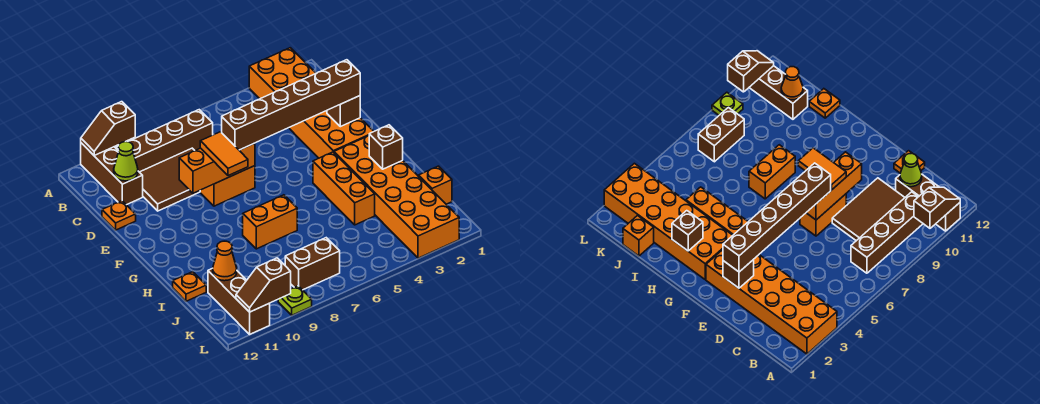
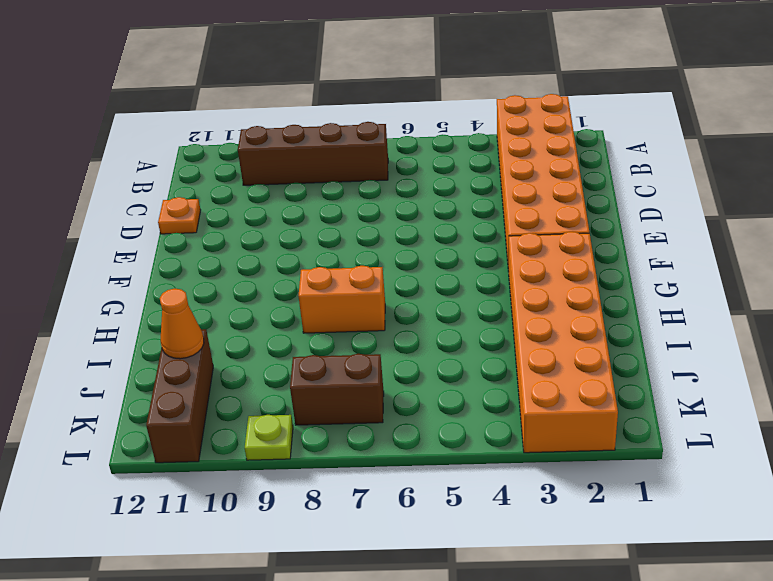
none -> brown brick A11:C11 level 1
none -> brown tile C8:D10 level 1
none -> orange brick E7:E8 level 1

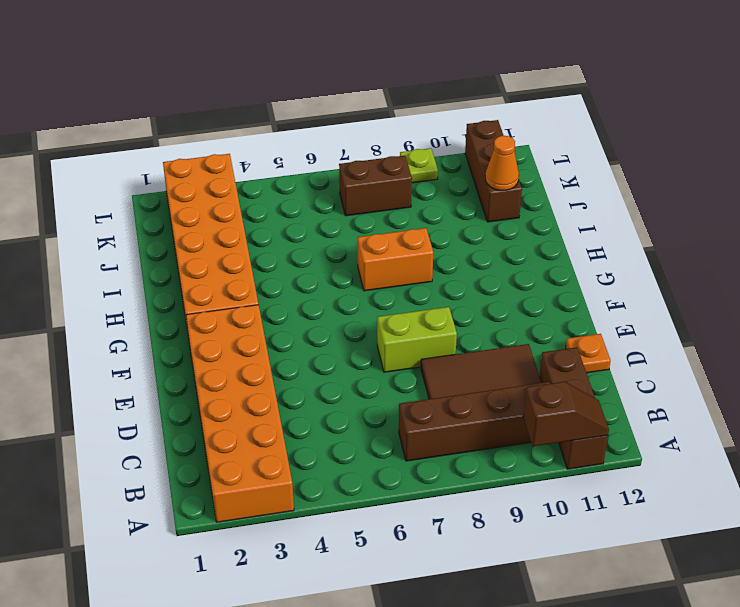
lime brick E7:E8 level 1 -> orange brick E7:E8 level 1
none -> orange brick G4:I4 level 1
none -> orange plate I12 level 1
none -> orange brick J1 level 1

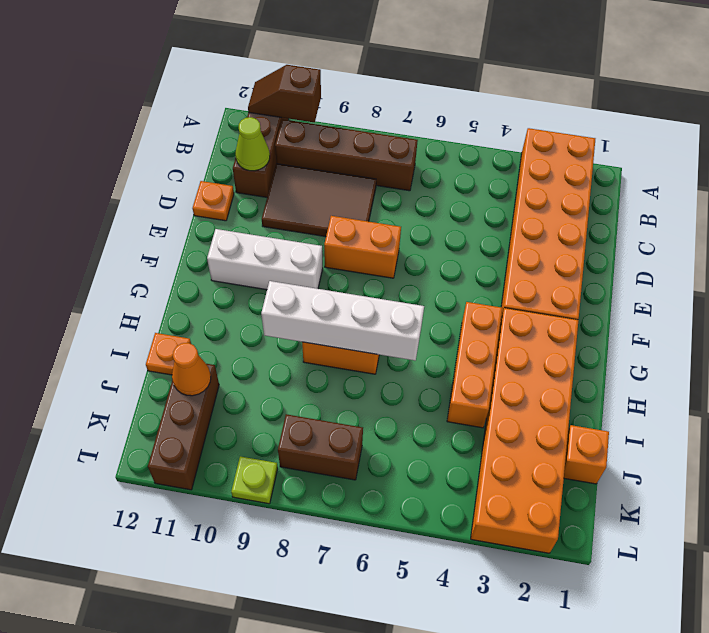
white brick F9:F11 level 1 -> none
white brick H6:H9 level 2 -> none
none -> brown brick E2 level 2
none -> orange brick E7:E9 level 2
none -> brown brick H2 level 2

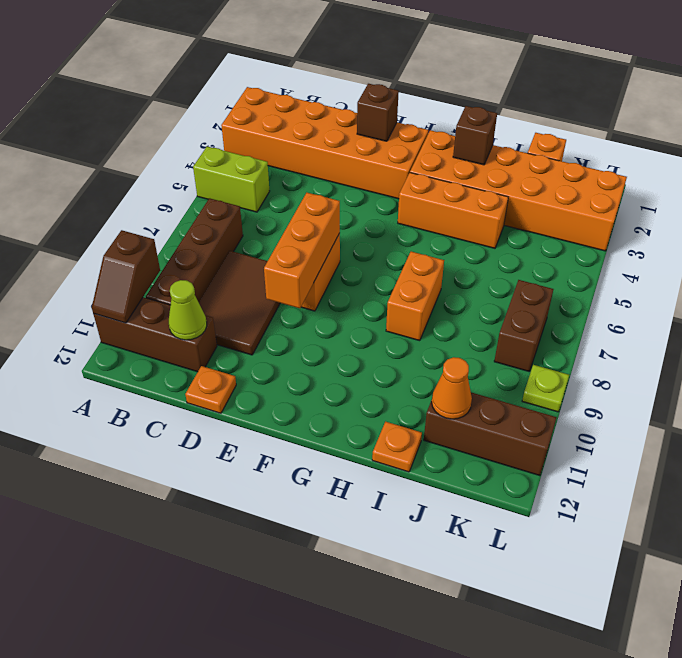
lime brick A5:B5 level 1 -> none
none -> brown slope L10:L11 level 2 top 10
none -> brown brick E2:E7 level 3
none -> orange tile E8:F8 level 3

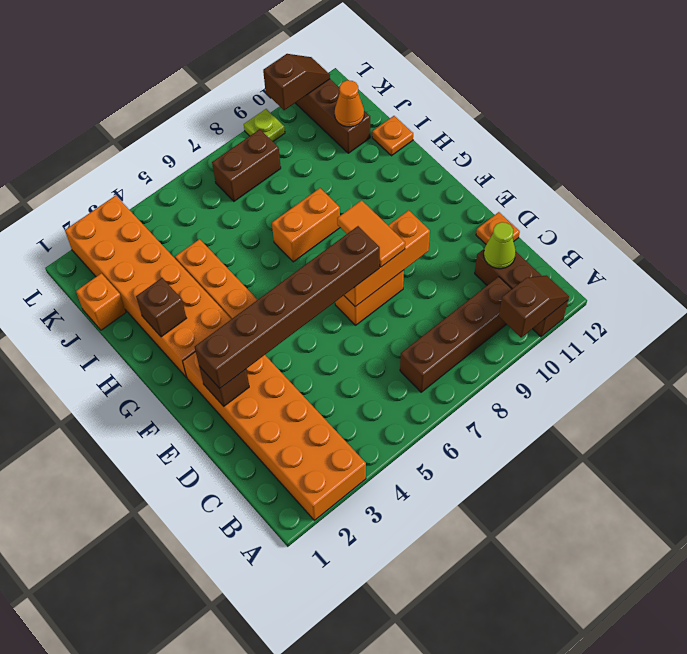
none -> brown tile C8:D10 level 1

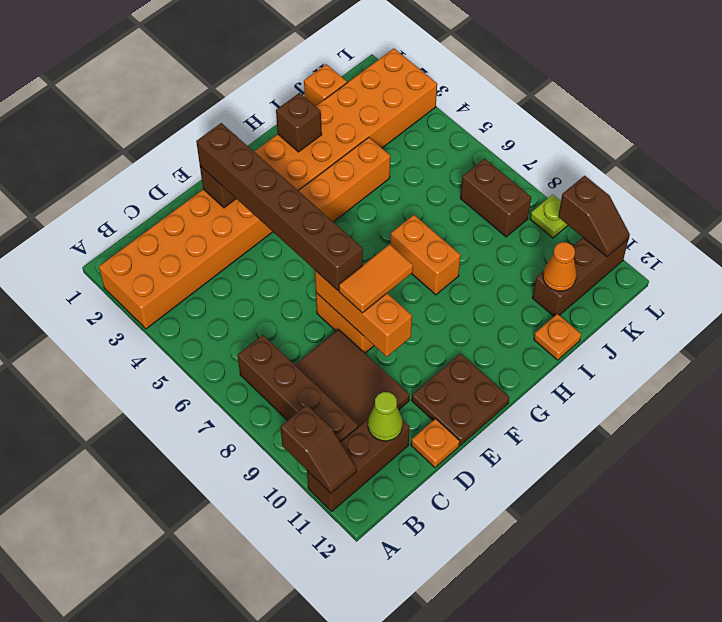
brown plate E11:F12 level 1 -> none

